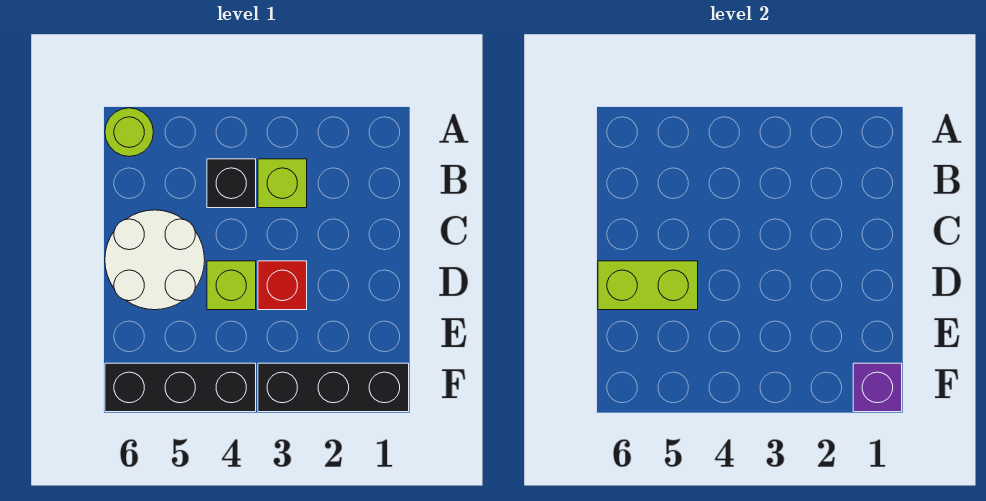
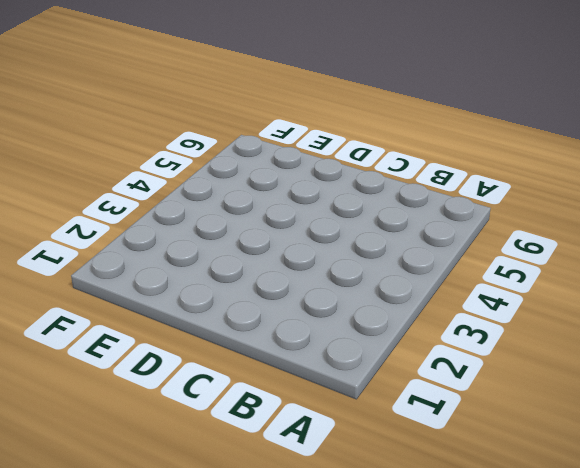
none -> lime round brick A6 level 1
none -> lime brick B3 level 1

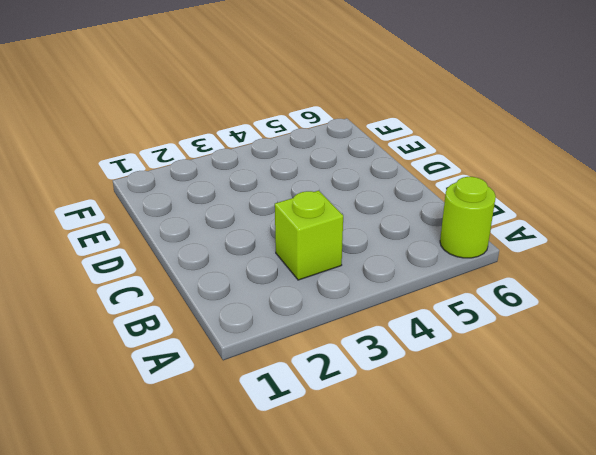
none -> black brick B4 level 1
none -> white round brick C5:D6 level 1

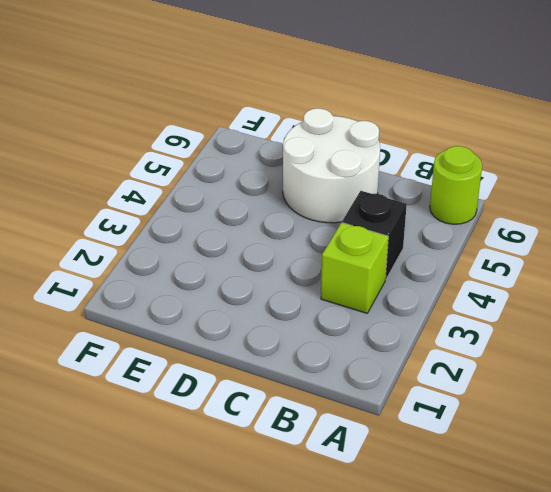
none -> red brick D3 level 1
none -> lime brick D4 level 1

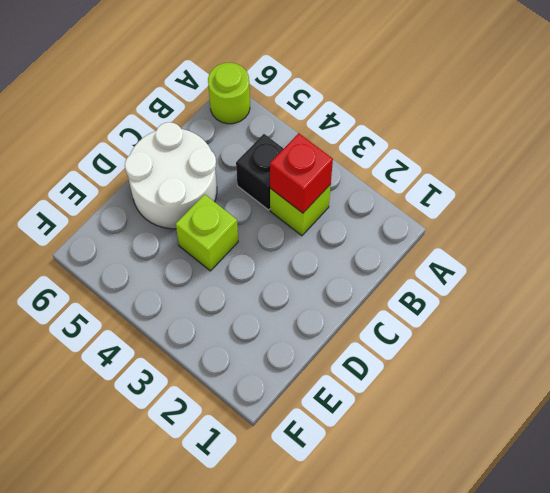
red brick B3 level 2 -> red brick D3 level 1
none -> black brick F1:F3 level 1
none -> black brick F4:F6 level 1

